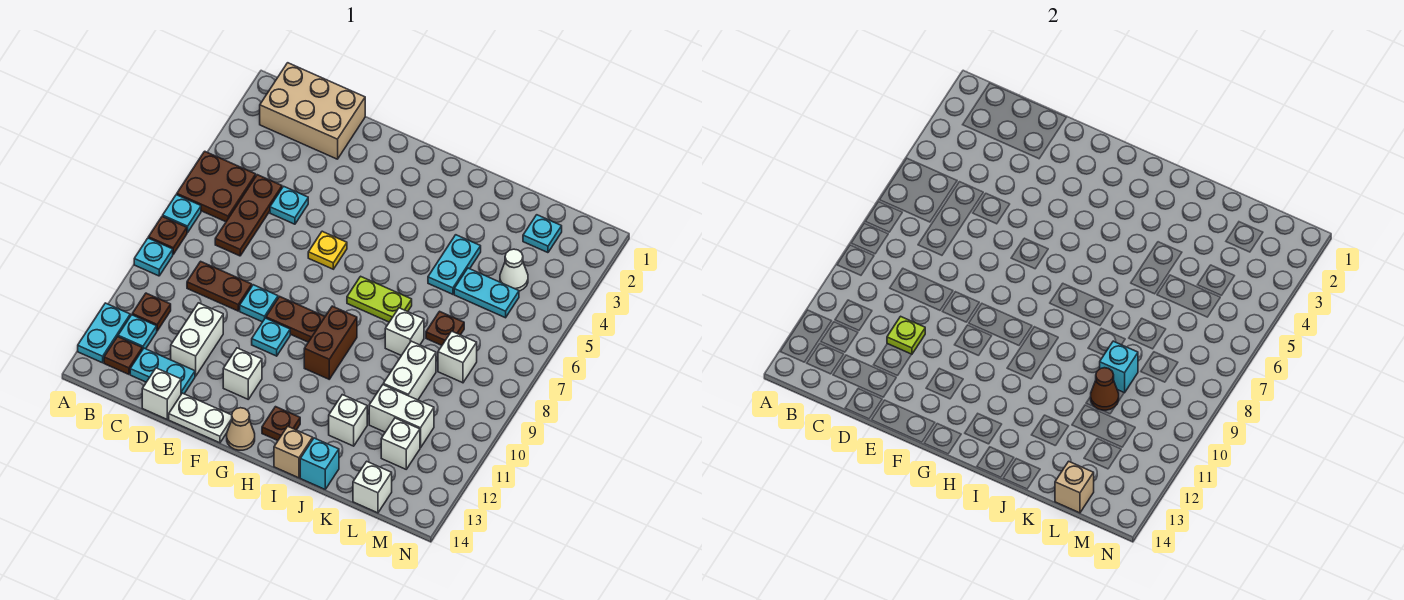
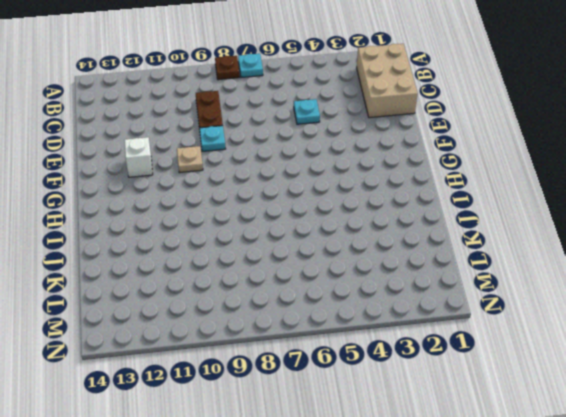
tan plate F10 level 1 -> cyan plate F10 level 1
none -> brown plate A5:B6 level 1
none -> cyan plate A9 level 1
none -> cyan plate A12:A13 level 1
none -> brown plate B11 level 1

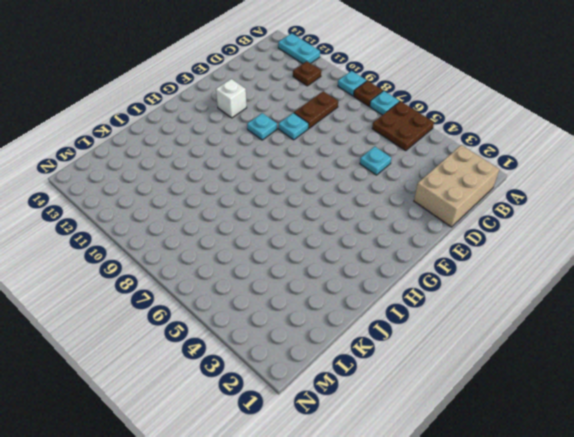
none -> cyan plate B12 level 1
none -> brown plate B13 level 1
none -> brown plate C5:C7 level 1
none -> cyan plate C13:D13 level 1

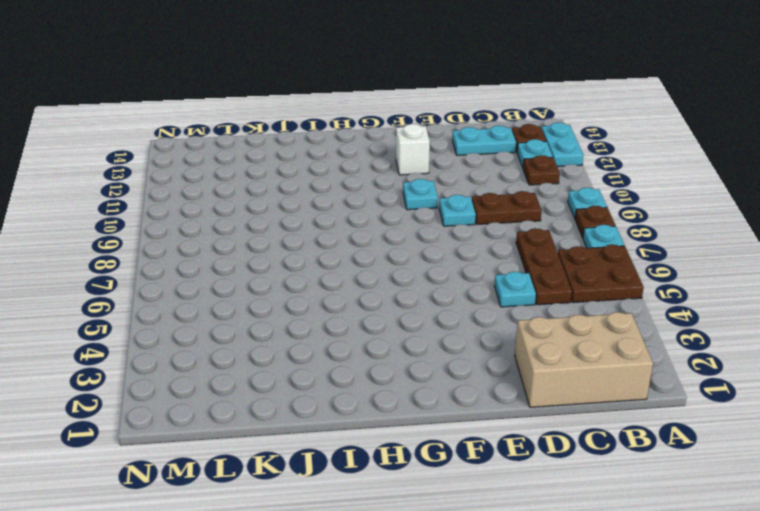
none -> white brick D11:D12 level 1
none -> white brick D14 level 1
none -> white plate E14:F14 level 1
none -> yellow plate F6 level 1

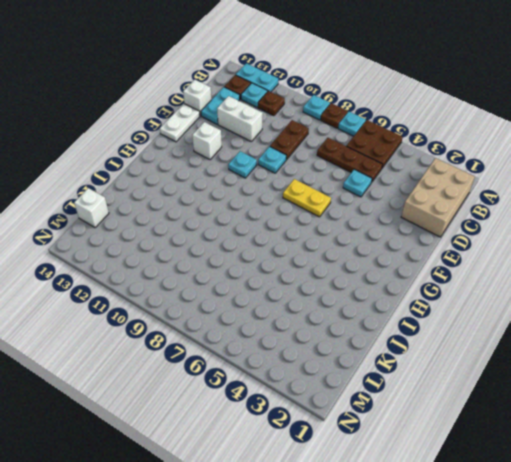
yellow plate F6:F7 level 1 -> yellow plate F6 level 1
none -> brown plate F9:G9 level 1
none -> tan cone G14 level 1
none -> lime plate H7:I7 level 1
none -> brown brick H9:H10 level 1

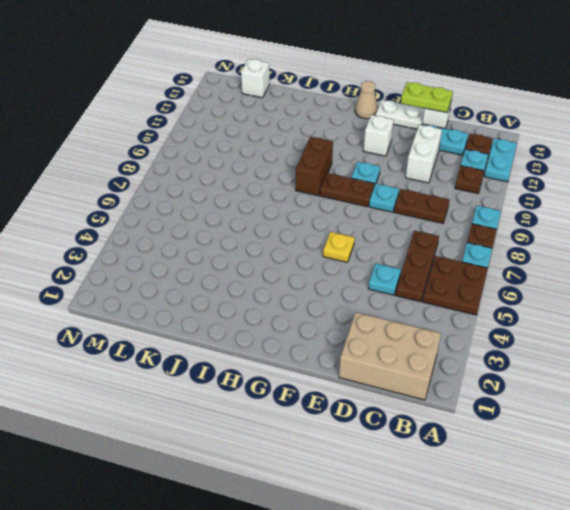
lime plate D14:E14 level 2 -> lime plate H7:I7 level 1
none -> brown plate H13 level 1
none -> tan brick I14 level 1
none -> cyan plate J4:J5 level 1
none -> white brick J8 level 1

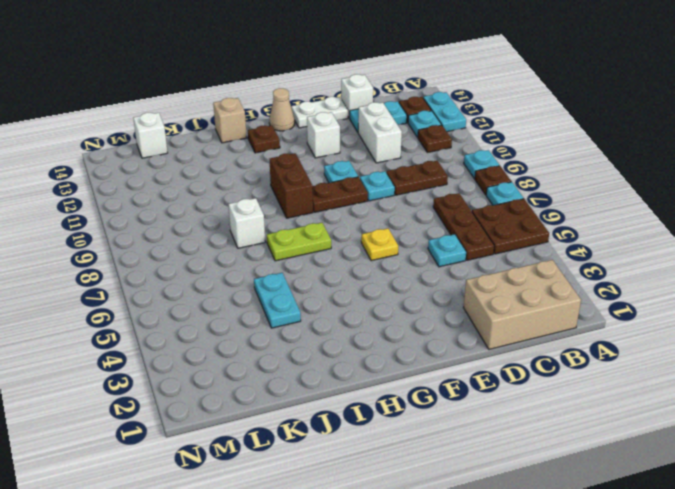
none -> white brick J12 level 1
none -> cyan brick J14 level 1
none -> cyan plate K5:L5 level 1
none -> brown plate K7 level 1

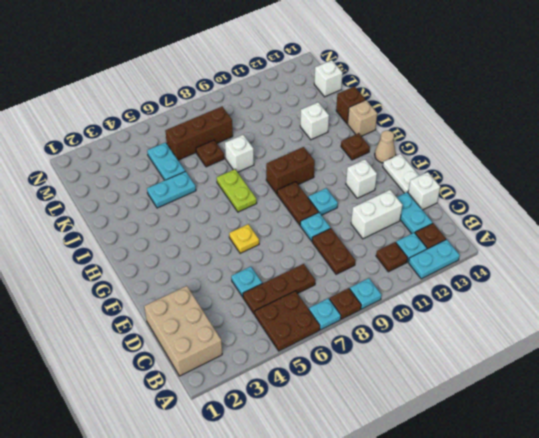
brown brick J14 level 1 -> cyan brick J14 level 1
brown brick L6:L8 level 1 -> white brick L8 level 1
none -> white brick K9:K10 level 1
none -> white brick K11:L11 level 1
none -> cyan plate L2 level 1
none -> white cone L4 level 1

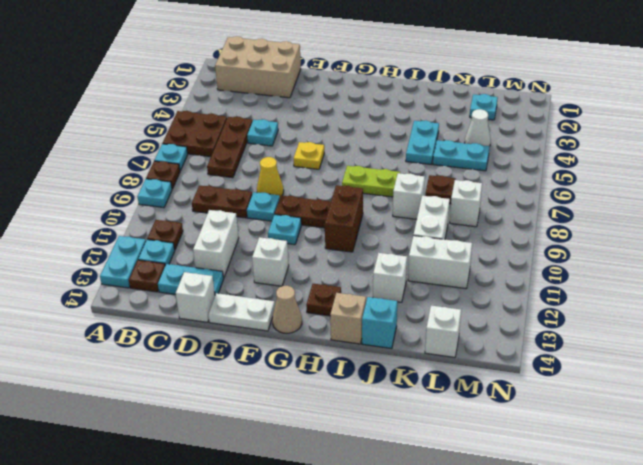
yellow cone E8 level 1 -> none
none -> white brick L12 level 1
none -> lime plate D11 level 2
none -> cyan brick K9 level 2
none -> brown cone K10 level 2

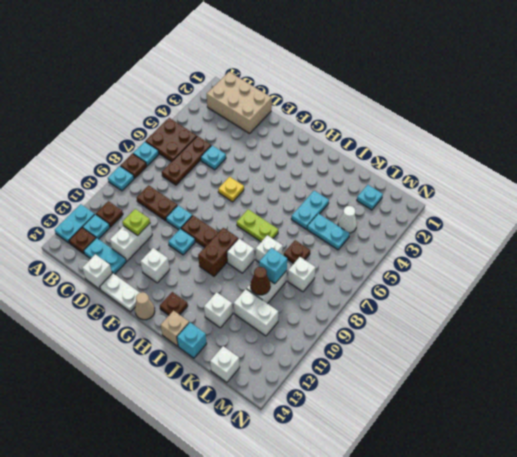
white brick I9 level 1 -> white brick L12 level 1
none -> tan brick L14 level 2

